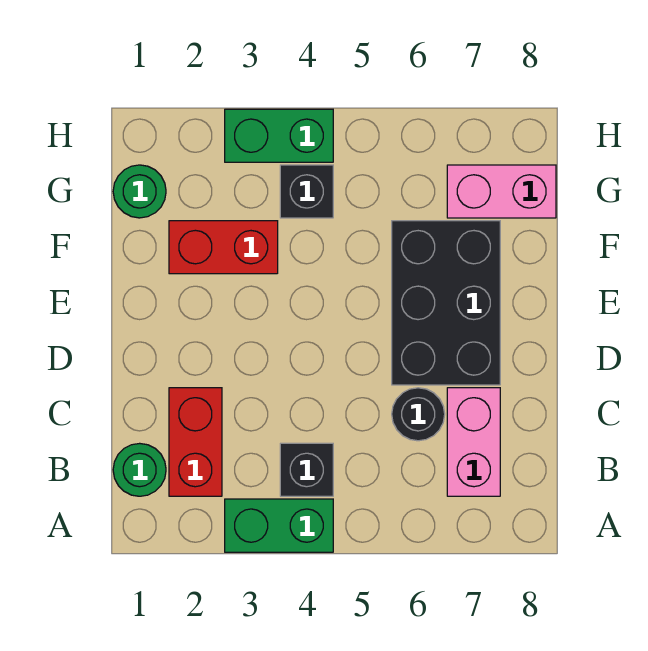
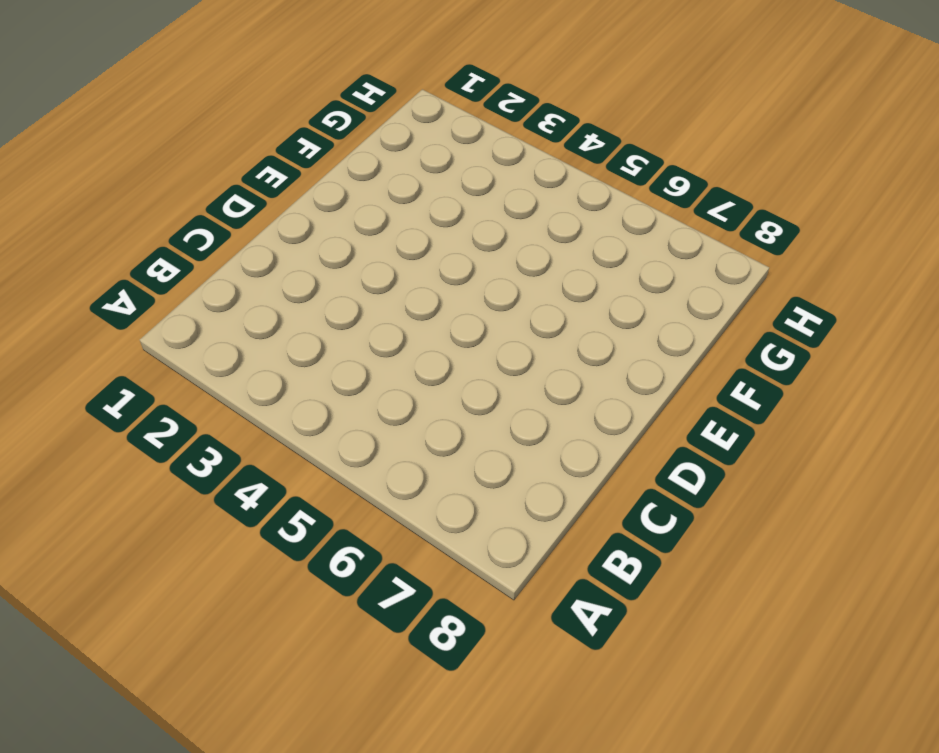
none -> green brick A3:A4 level 1
none -> green round brick B1 level 1
none -> red brick B2:C2 level 1

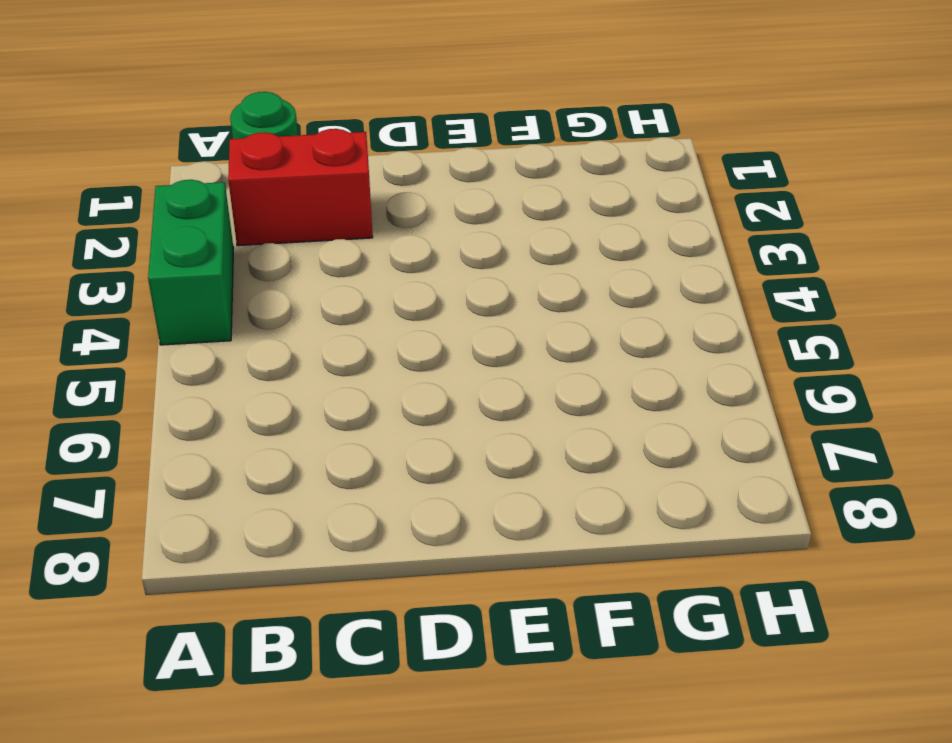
none -> black brick B4 level 1
none -> pink brick B7:C7 level 1
none -> black round brick C6 level 1

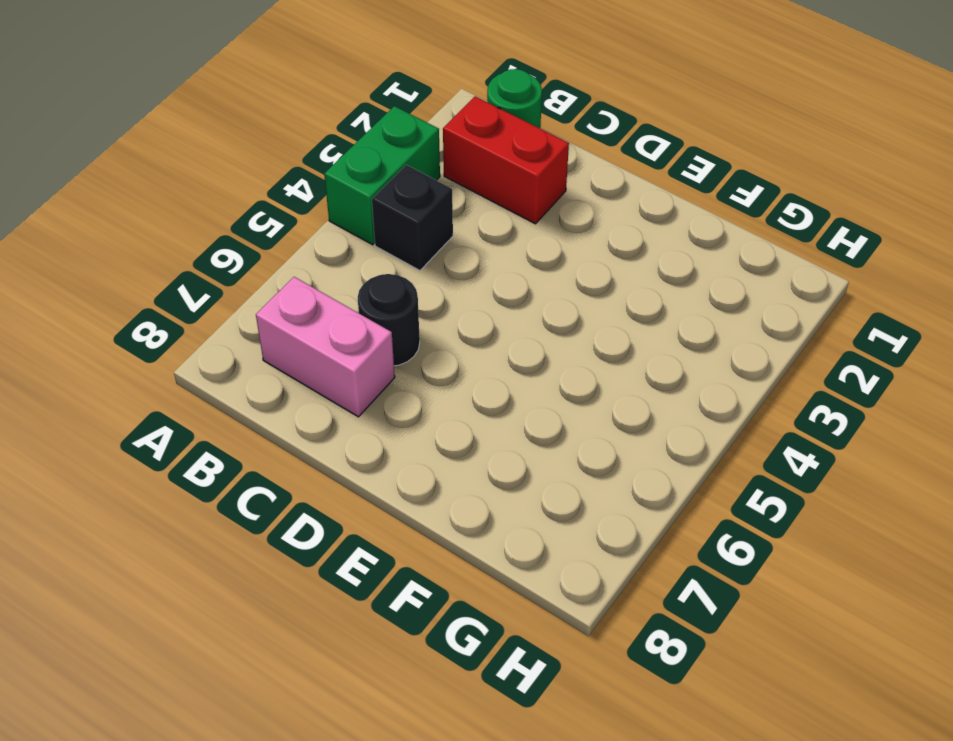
none -> black brick D6:F7 level 1
none -> red brick F2:F3 level 1
none -> green round brick G1 level 1

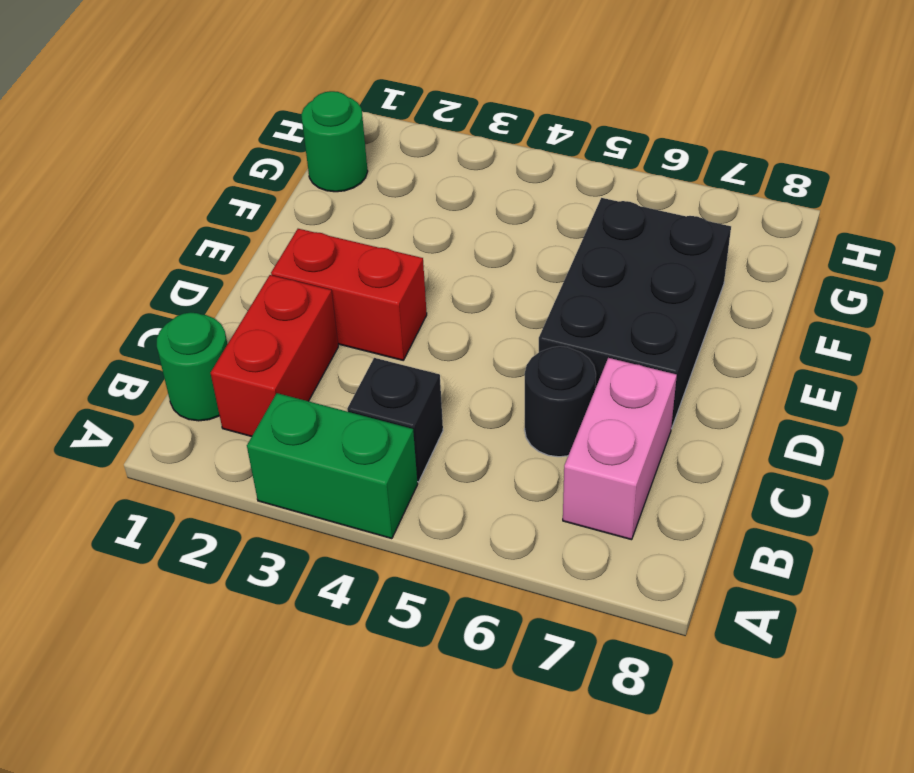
red brick D2:D3 level 1 -> red brick F2:F3 level 1
none -> black brick G4 level 1
none -> pink brick G7:G8 level 1
none -> green brick H3:H4 level 1

